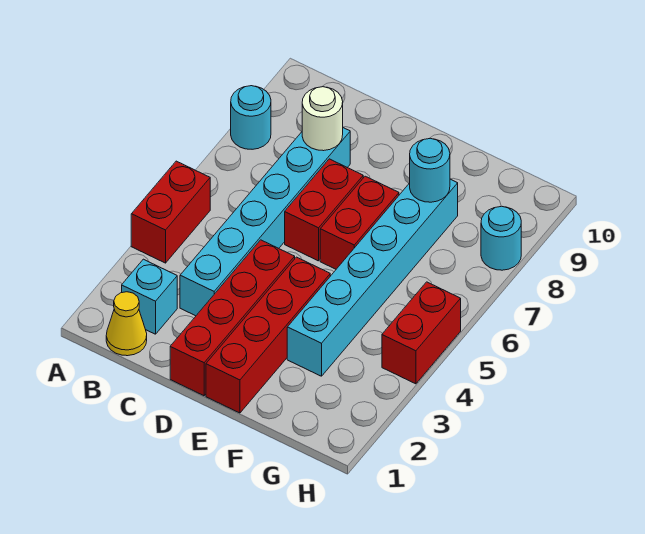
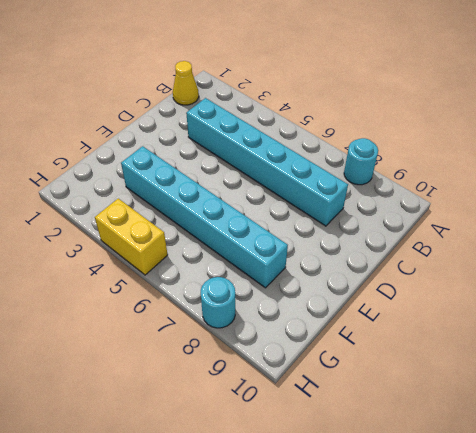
yellow brick H4:H5 level 1 -> red brick H4:H5 level 1
none -> red brick A4:A5 level 1
none -> cyan brick B2 level 1
none -> red brick D1:D4 level 1

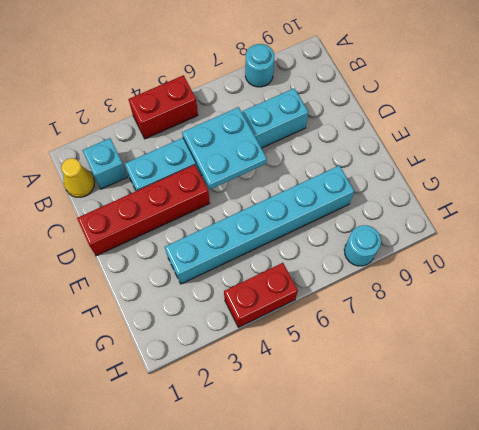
cyan plate C5:D6 level 2 -> none
none -> red brick D6:D7 level 1
none -> red brick E1:E4 level 1
none -> red brick E6:E7 level 1

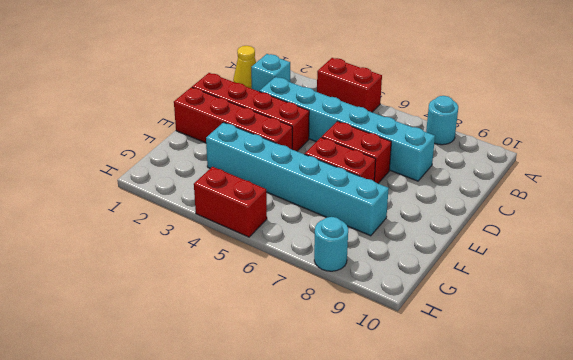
none -> white round brick C8 level 2
none -> cyan round brick F8 level 2

